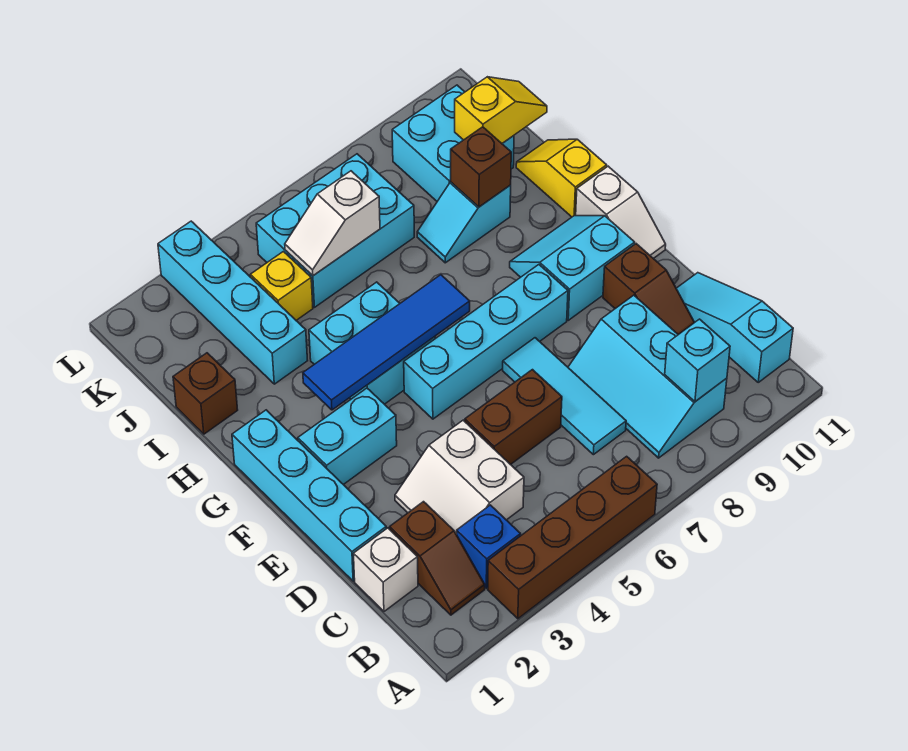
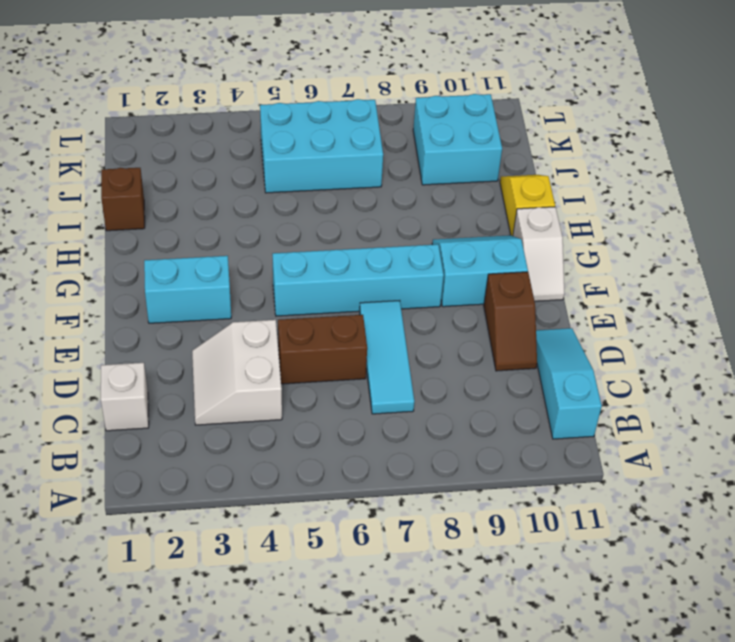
none -> brown brick A3:A6 level 1
none -> brown slope B2:C2 level 1 top C
none -> blue brick B3 level 1

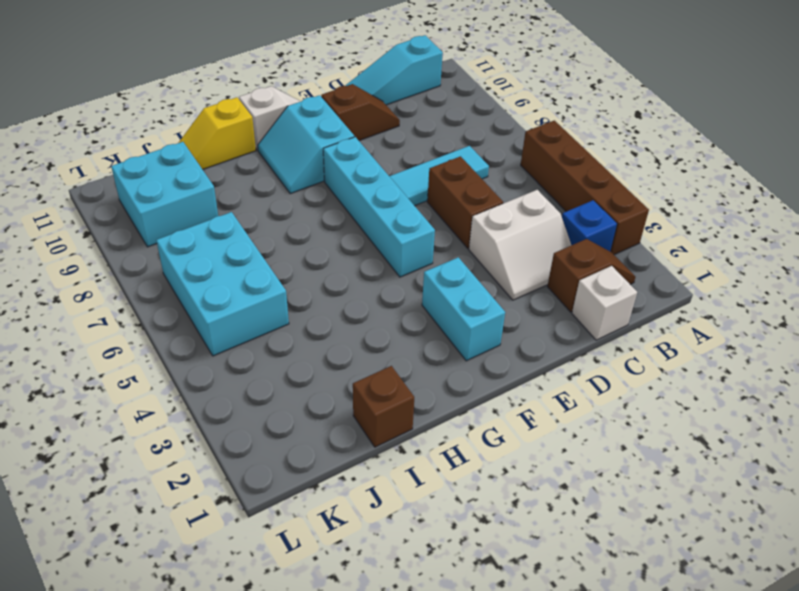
none -> cyan slope B8:D9 level 1 top 9
none -> cyan brick D1:G1 level 1
none -> cyan brick G4:H5 level 1

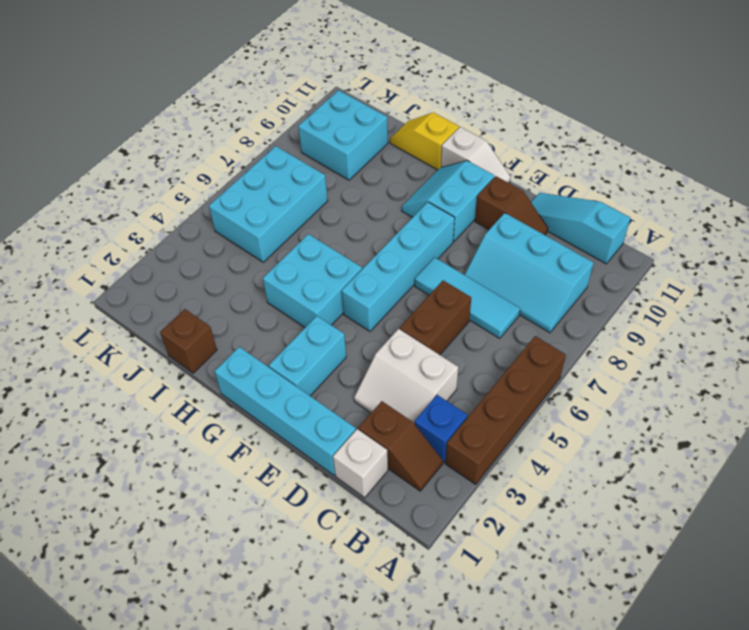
none -> cyan brick I3:L3 level 1
none -> cyan slope I8:I9 level 1 top 9
none -> yellow brick J4 level 1

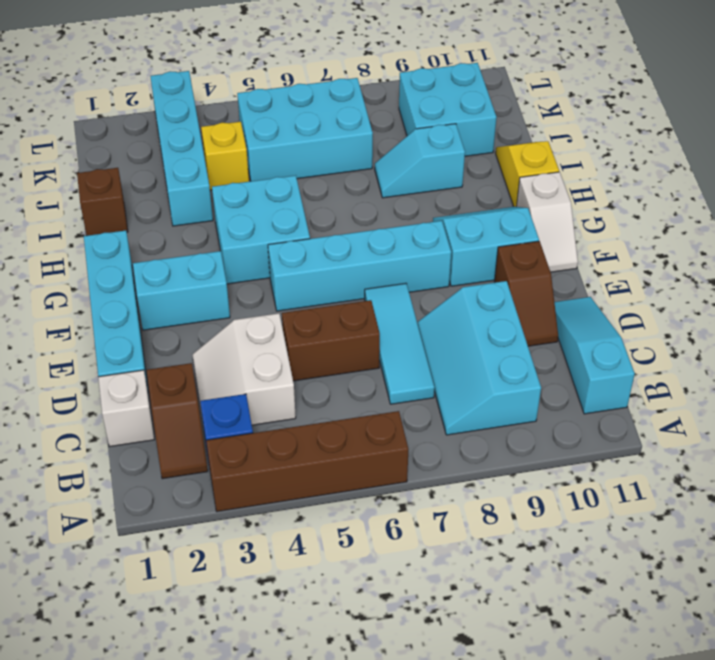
none -> cyan brick B9 level 2
none -> blue tile G3:G6 level 2
none -> brown brick I9 level 2

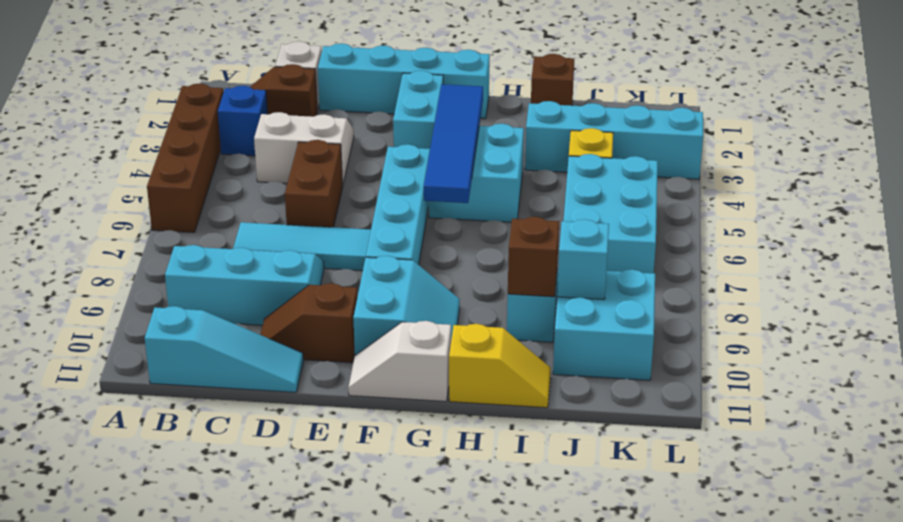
cyan brick J9 level 2 -> cyan brick B9 level 2
none -> white slope J5:J6 level 2 top 6
none -> yellow slope J10:J11 level 2 top 10

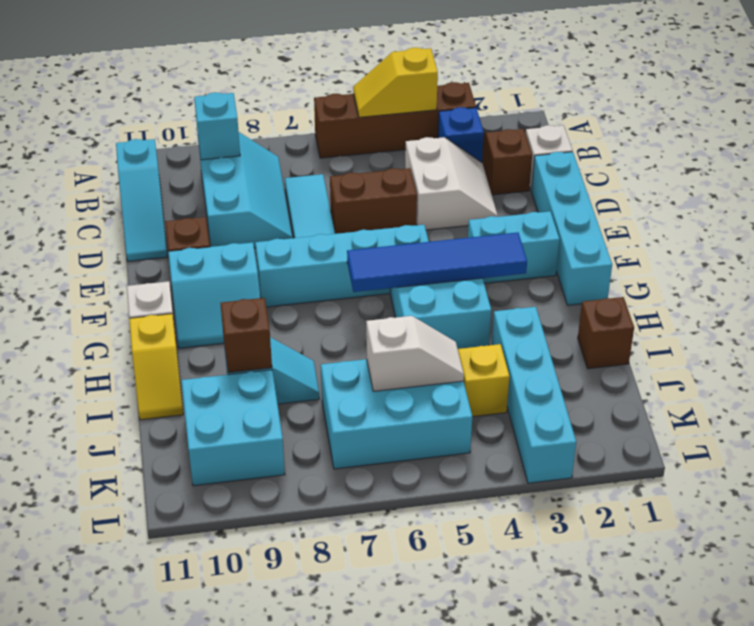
yellow slope A4:A5 level 2 top 4 -> yellow slope J10:J11 level 2 top 10

